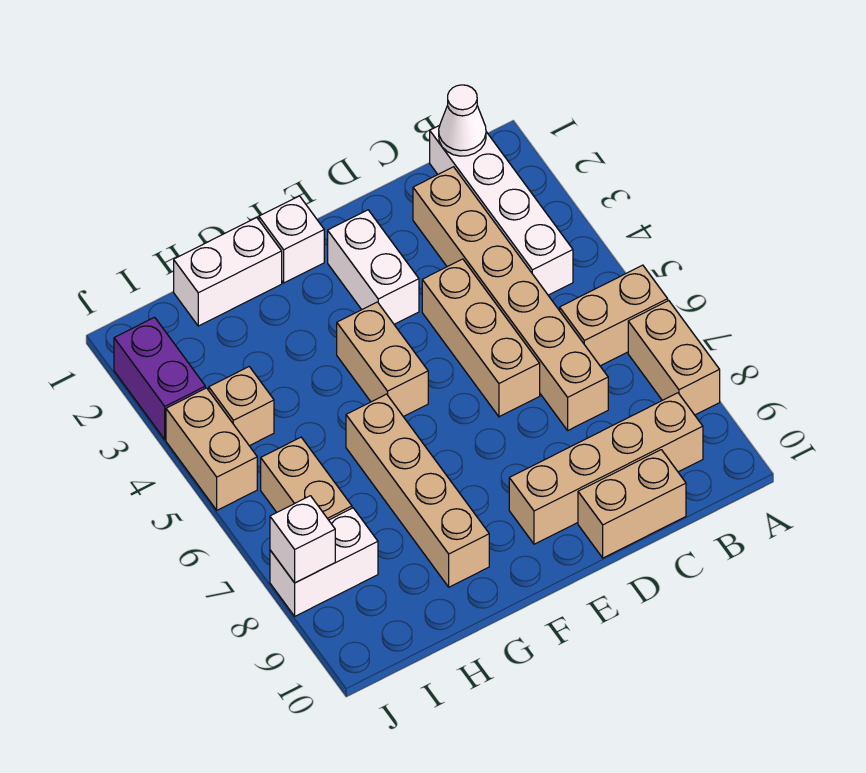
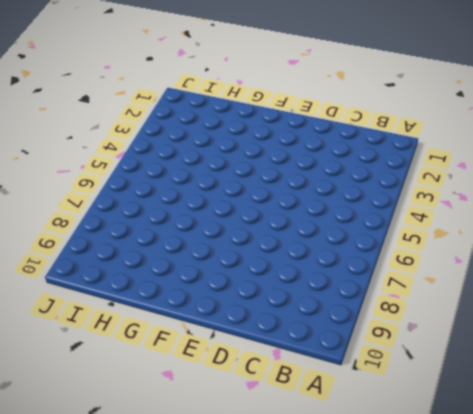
none -> tan brick A6:B6 level 1
none -> tan brick A7:A8 level 1
none -> white brick B1:B4 level 1

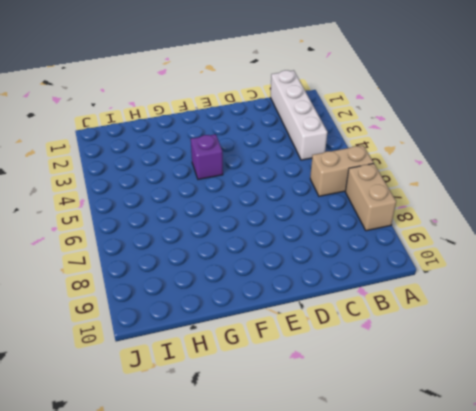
purple brick F4 level 1 -> tan brick F4:F5 level 1
none -> tan brick B9:E9 level 1
none -> tan brick C2:C7 level 1
none -> tan brick C10:D10 level 1

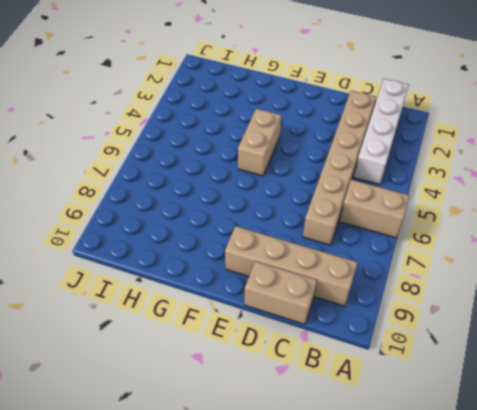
none -> tan brick A7:A8 level 1
none -> tan brick D4:D6 level 1
none -> white brick E2:E3 level 1

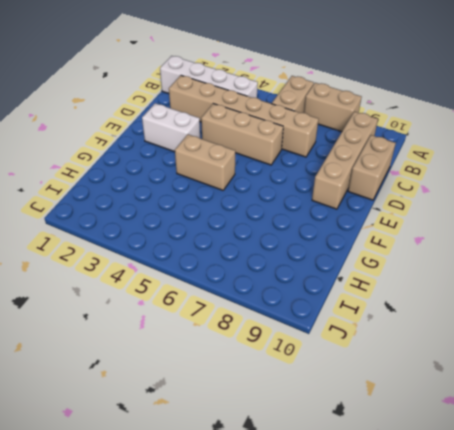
none -> white brick F1 level 1
none -> white brick G1:H1 level 1
none -> tan brick G6:G9 level 1

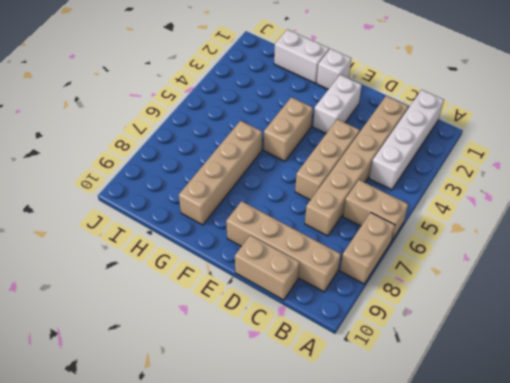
none -> tan brick I4 level 1
none -> tan brick I6:I7 level 1
none -> white brick I8:J8 level 1

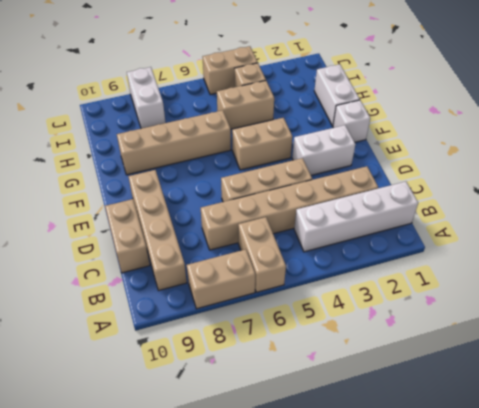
tan brick H4:H5 level 1 -> tan brick I6:I7 level 1
none -> purple brick J2:J3 level 1
none -> white cone B1 level 2
none -> white brick J8 level 2

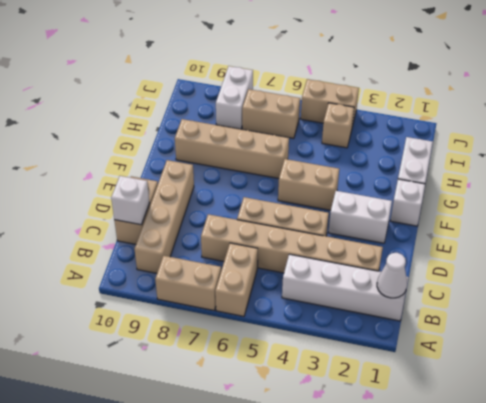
white brick C10 level 2 -> white brick J8 level 2
none -> purple brick J2:J3 level 1

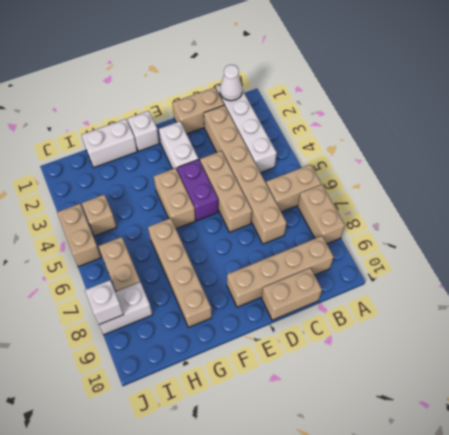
tan brick C1:D1 level 1 -> none
purple brick E4:E5 level 1 -> purple brick J2:J3 level 1

